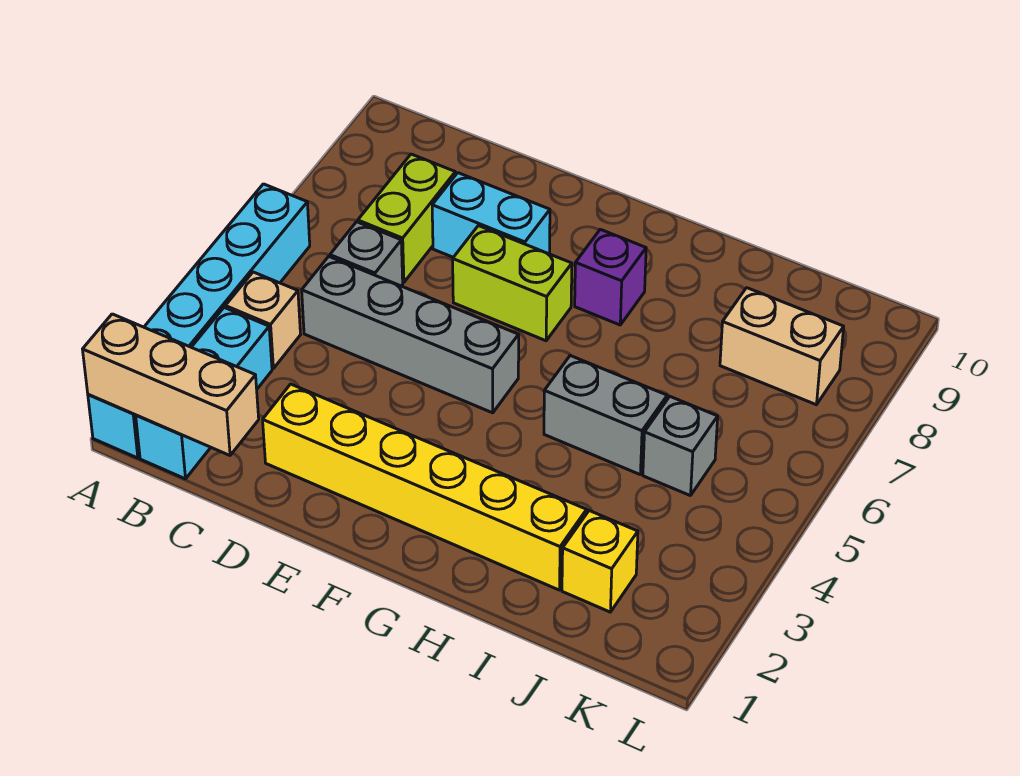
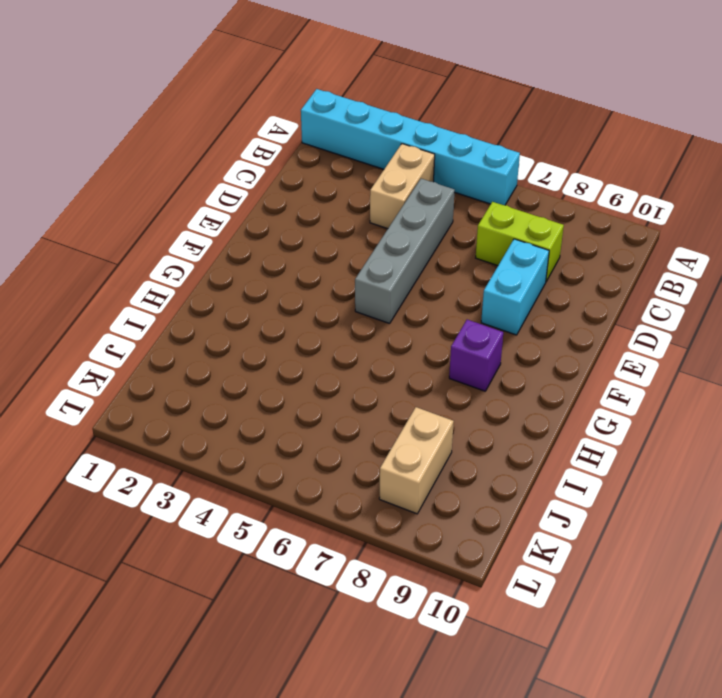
tan brick B4:C4 level 1 -> tan brick B4 level 1
none -> cyan brick B1:B3 level 1
none -> grey brick C6 level 1
none -> yellow brick D2:I2 level 1

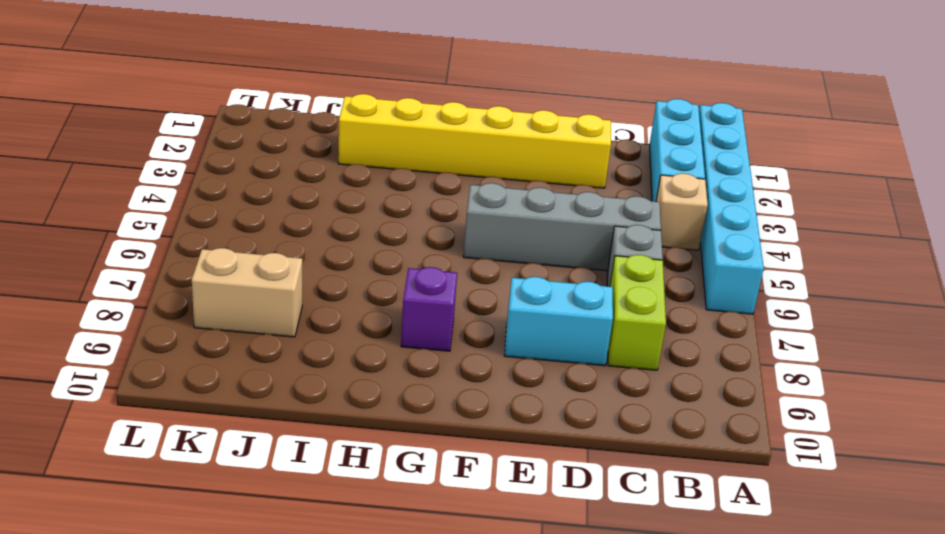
none -> lime brick E7:F7 level 1
none -> grey brick H5:I5 level 1
none -> yellow brick J2 level 1

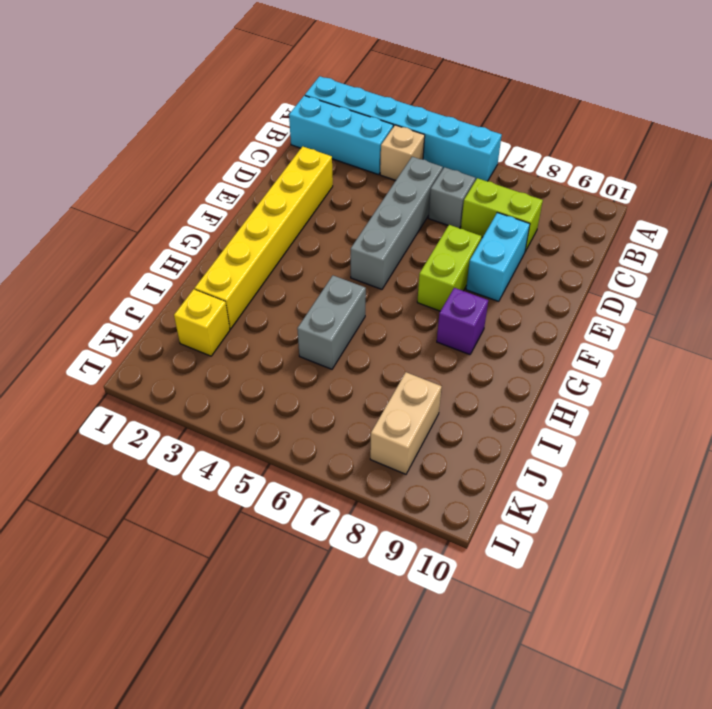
none -> grey brick J5 level 1
none -> tan brick A1:C1 level 2

